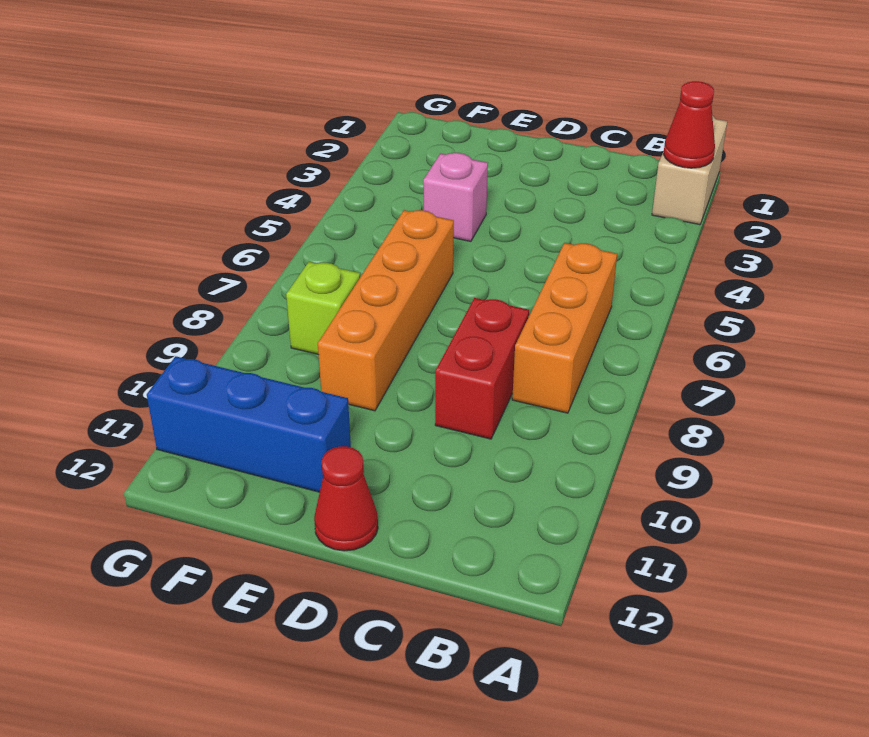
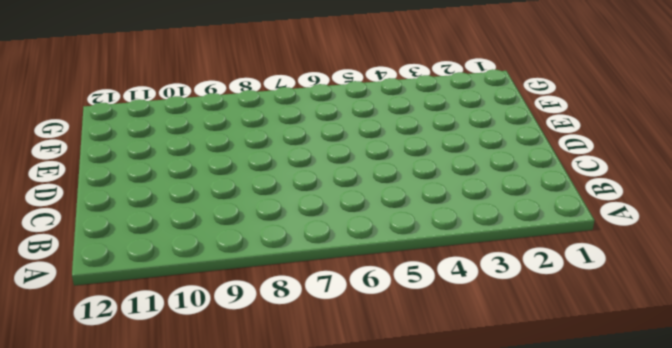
none -> tan brick A1:A2 level 1
none -> orange brick B6:B8 level 1

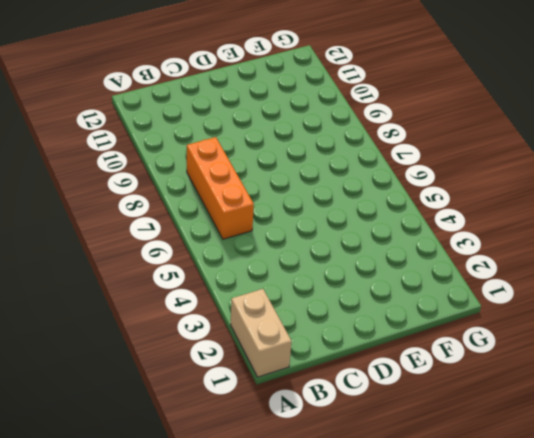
none -> red brick C8:C9 level 1
none -> red cone D12 level 1

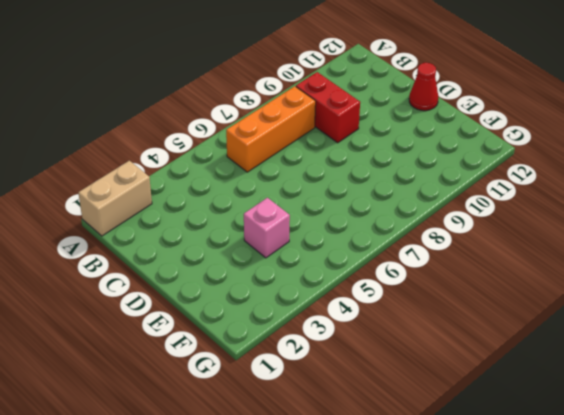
red brick B9:C9 level 1 -> red brick C8:C9 level 1
none -> orange brick E6:E9 level 1
none -> blue brick E11:G11 level 1

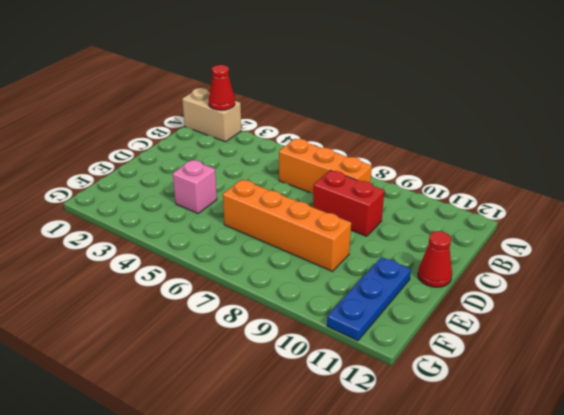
blue plate E11:G11 level 1 -> blue brick E11:G11 level 1
none -> lime brick F8 level 1

